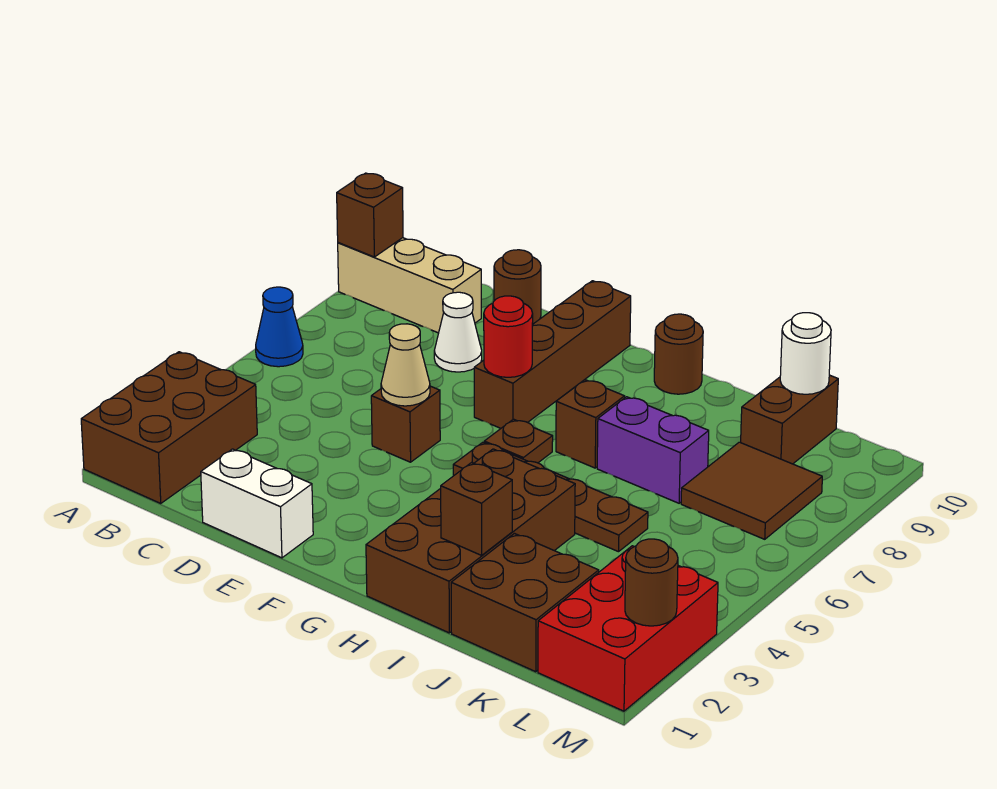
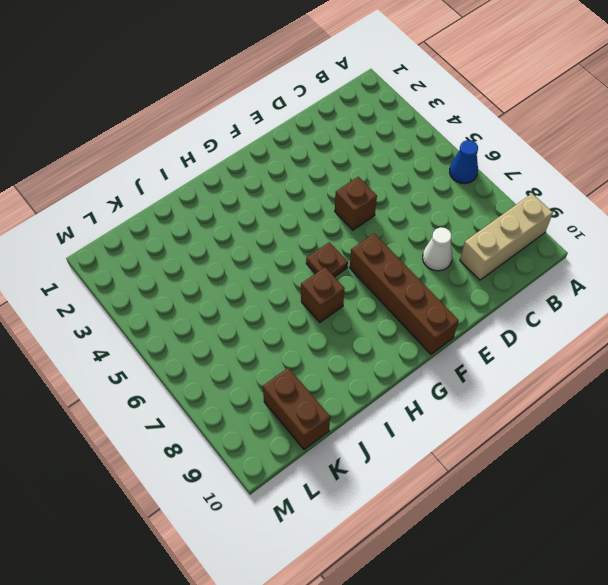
none -> brown brick A1:B3 level 1
none -> white brick D1:E1 level 1
none -> brown round brick D10 level 1

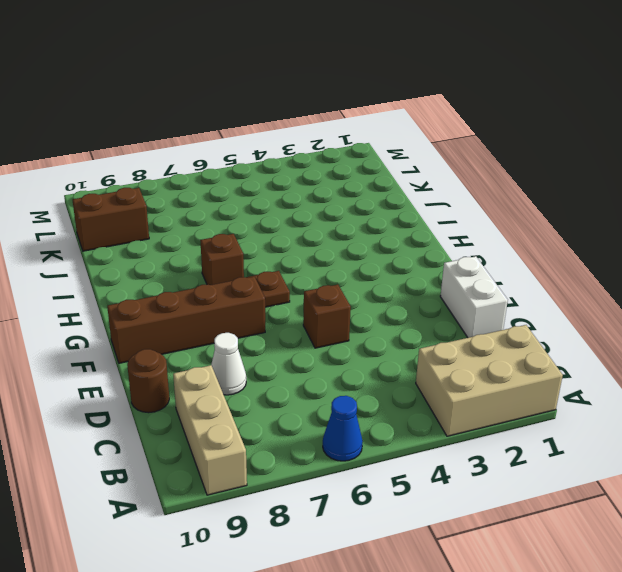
tan brick A1:B3 level 1 -> brown brick A1:B3 level 1
none -> brown plate G5:J5 level 1
none -> brown brick H1:I4 level 1
none -> brown round brick H10 level 1

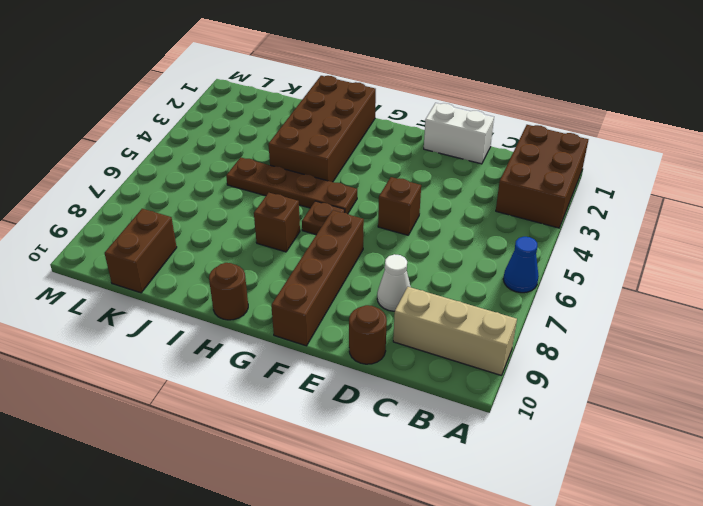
none -> purple brick I7:J7 level 1
none -> brown brick J1:K2 level 1
none -> brown tile K7:L8 level 1

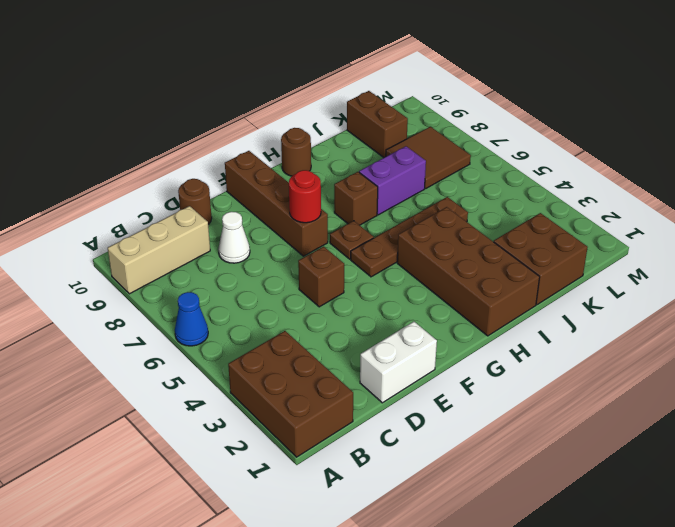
none -> red brick L1:M3 level 1
none -> brown brick A9 level 2
none -> tan cone E5 level 2

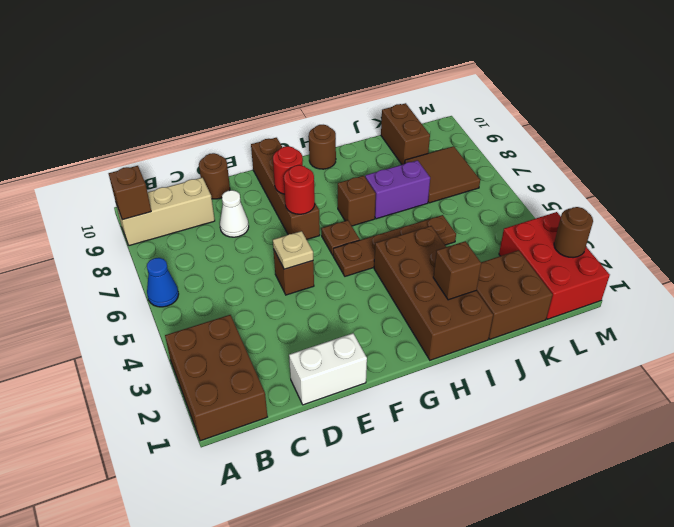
tan plate E5 level 2 -> tan cone E5 level 2
red round brick F8 level 2 -> none
none -> white round brick K10 level 2

